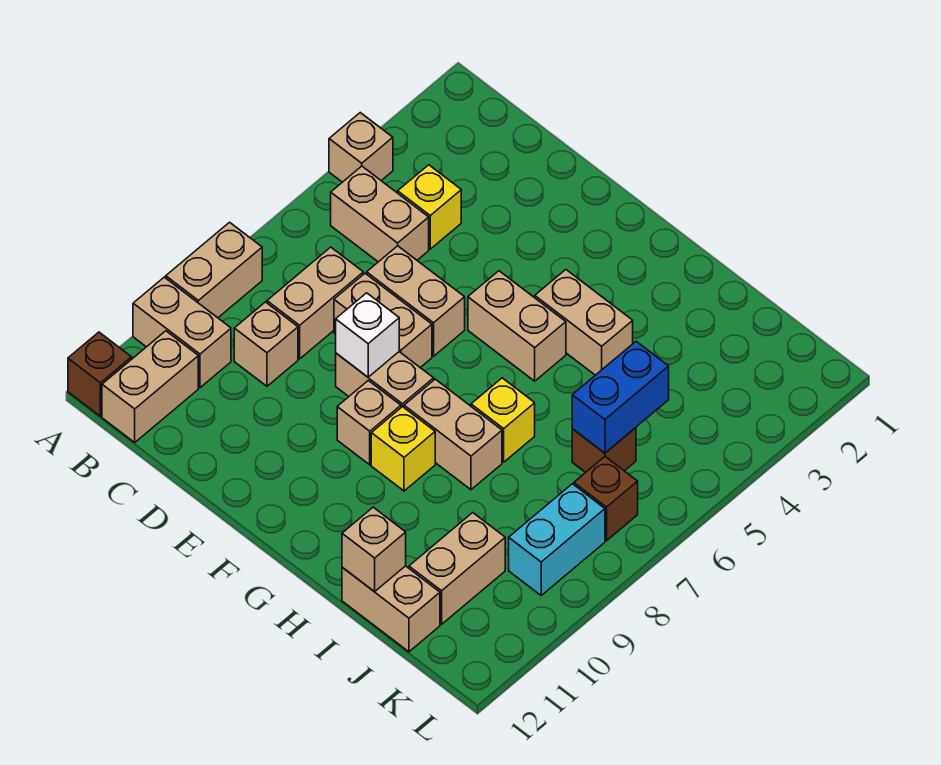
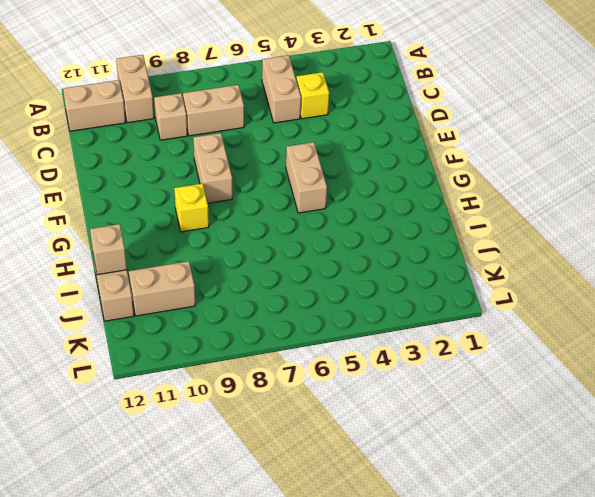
none -> tan brick A4 level 1
none -> tan brick A8:A9 level 1
none -> brown brick A12 level 1

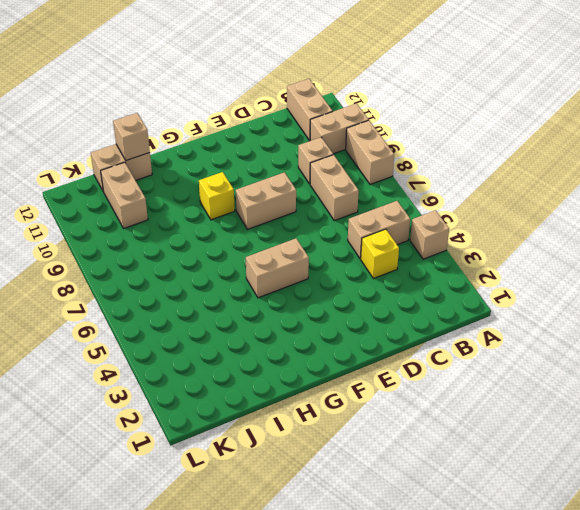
none -> brown brick A12 level 1
none -> tan brick D6:E6 level 1
none -> tan brick D7:E7 level 1

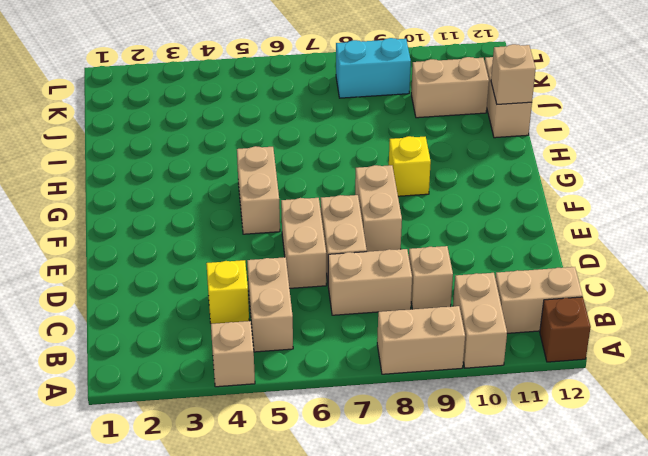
none -> tan brick F9 level 1
none -> tan brick G4:H4 level 1
none -> tan brick G8:H8 level 1

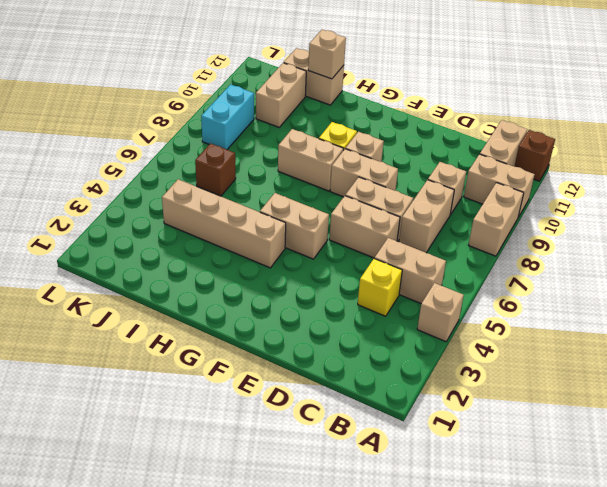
tan brick G4:J4 level 1 -> tan brick G4:H4 level 1
none -> yellow brick H7 level 1
none -> brown brick K7 level 1
none -> white brick E8 level 2

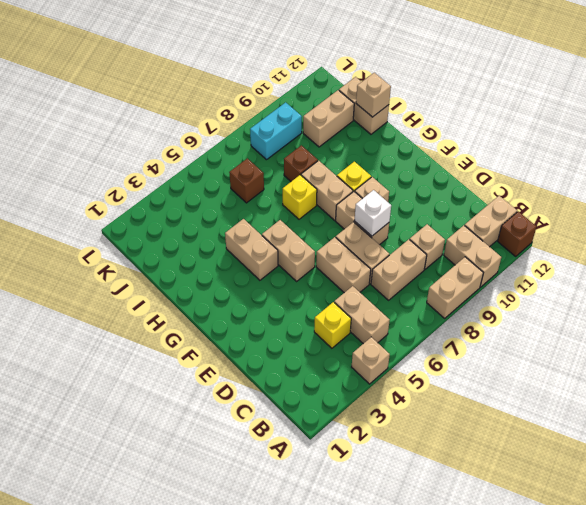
brown brick I8 level 1 -> brown brick K7 level 1
none -> blue brick J5:J6 level 2

